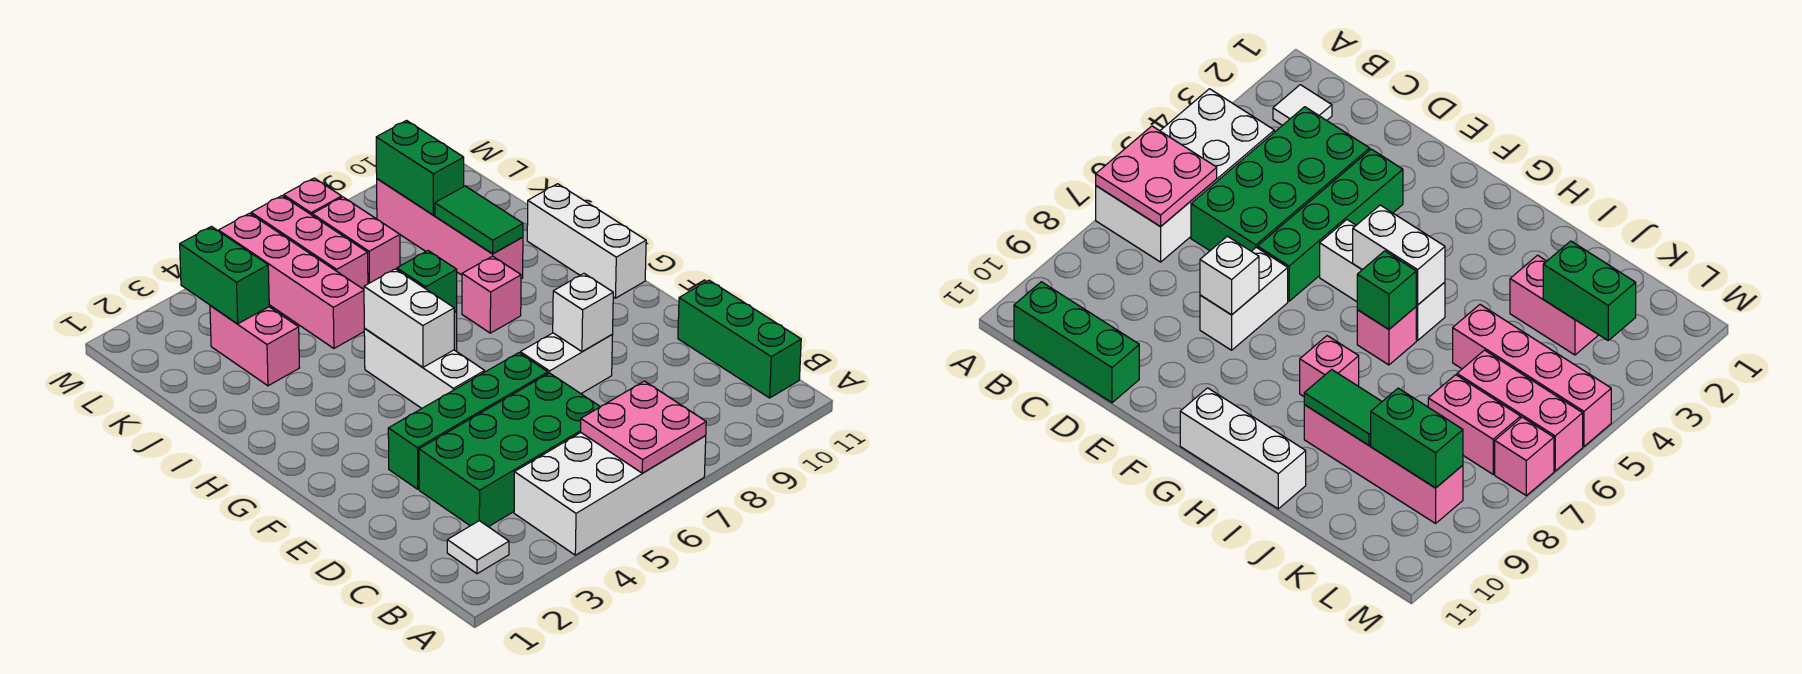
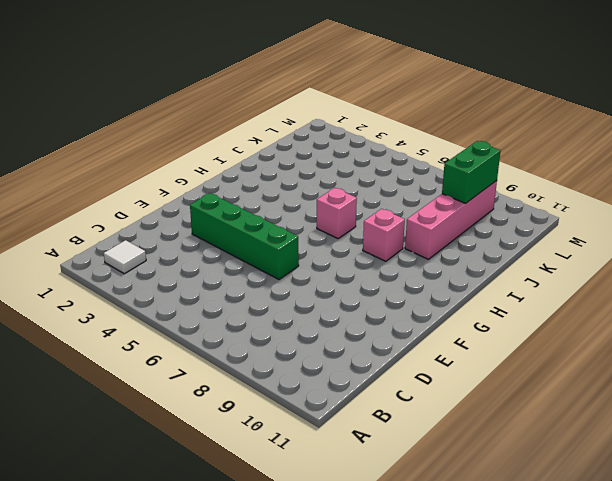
none -> white brick A4:B7 level 1
none -> green brick B11:D11 level 1
none -> green brick C3:D6 level 1

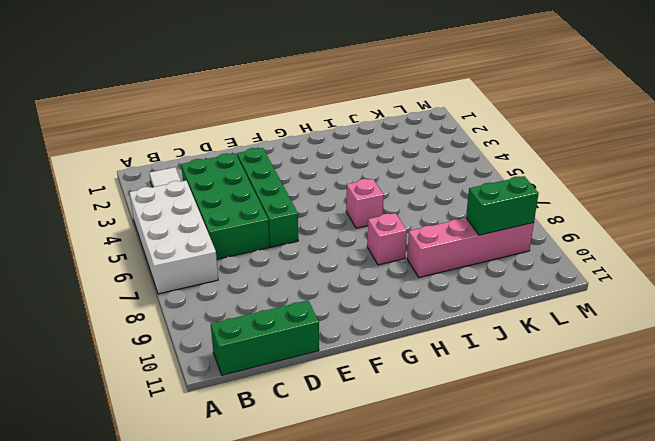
none -> white brick E7:E8 level 1
none -> white brick F5:H5 level 1
none -> white brick G11:I11 level 1

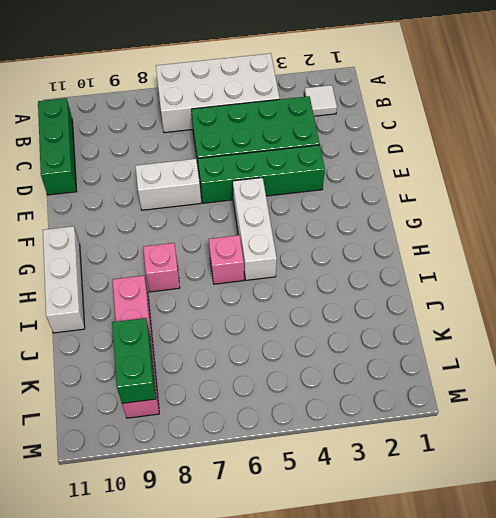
none -> pink brick J3:K3 level 1
none -> pink brick J5:M5 level 1
none -> pink brick K6:M6 level 1

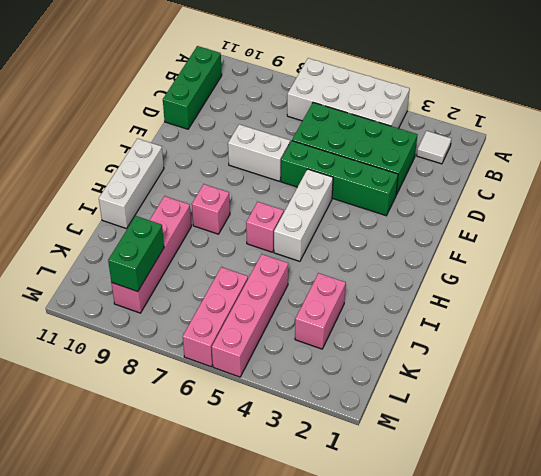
none -> pink brick K7:L7 level 1
none -> pink brick M7 level 1
none -> pink plate A6:B7 level 2

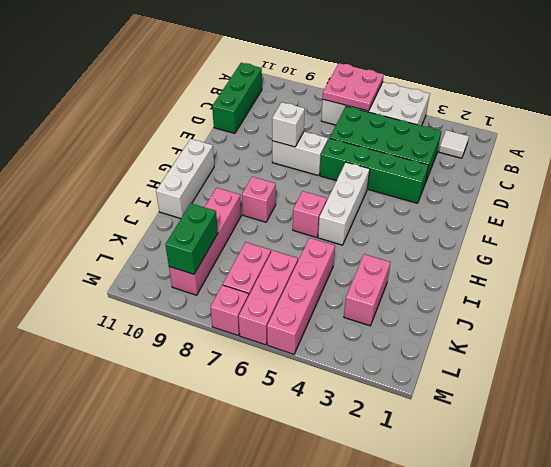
none -> white brick G5:H5 level 2
none -> green brick H6 level 2
none -> green tile I9:J9 level 2

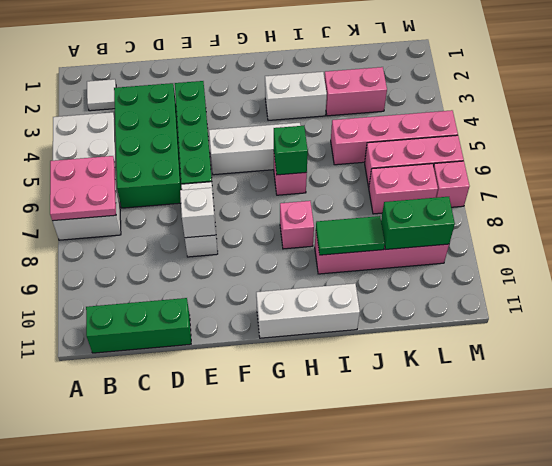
white brick H3:I3 level 1 -> white brick G5:H5 level 2
none -> green brick K3:L3 level 2

